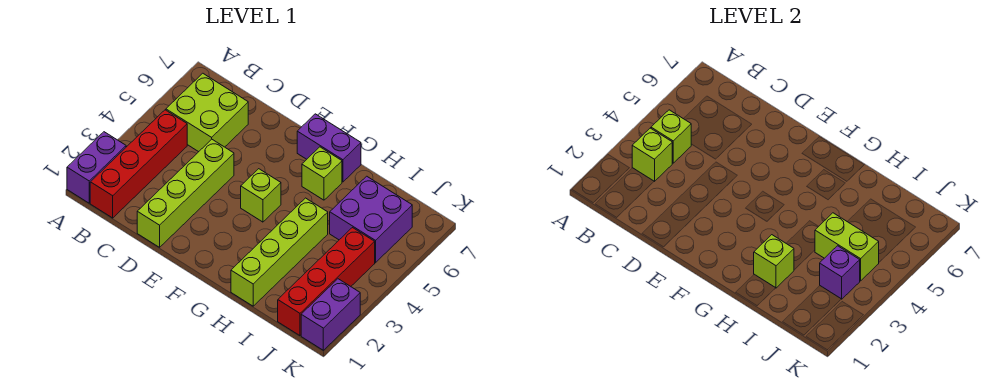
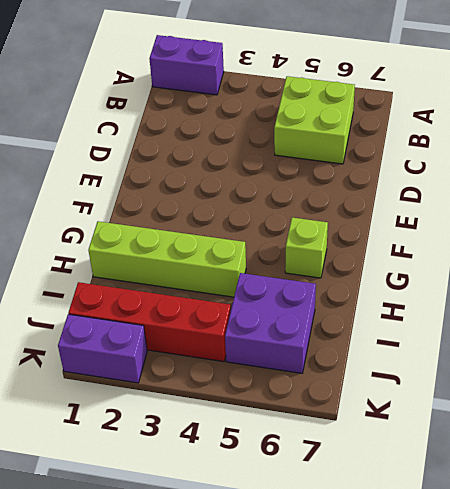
none -> red brick B1:B4 level 1
none -> lime brick D1:D4 level 1
none -> lime brick F4 level 1

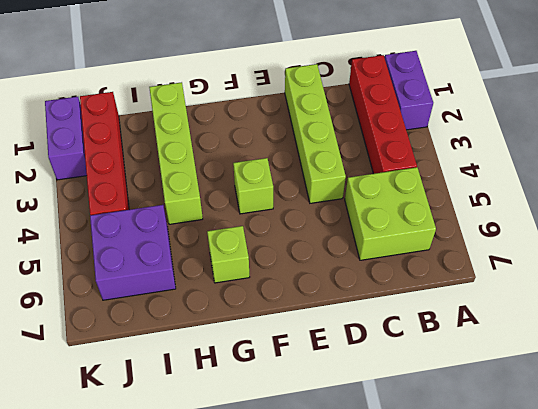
none -> purple brick F7:G7 level 1
none -> lime brick B3 level 2
none -> lime brick B4 level 2

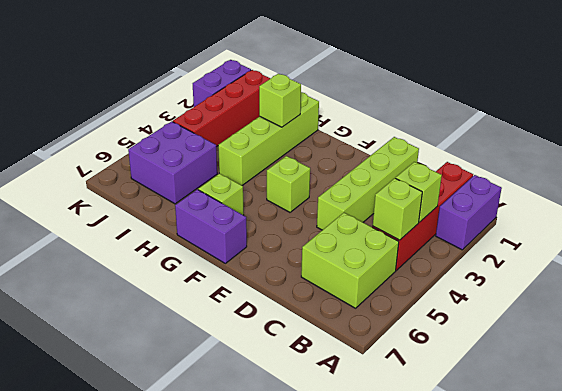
none -> lime brick I4:J4 level 2
none -> purple brick J3 level 2

